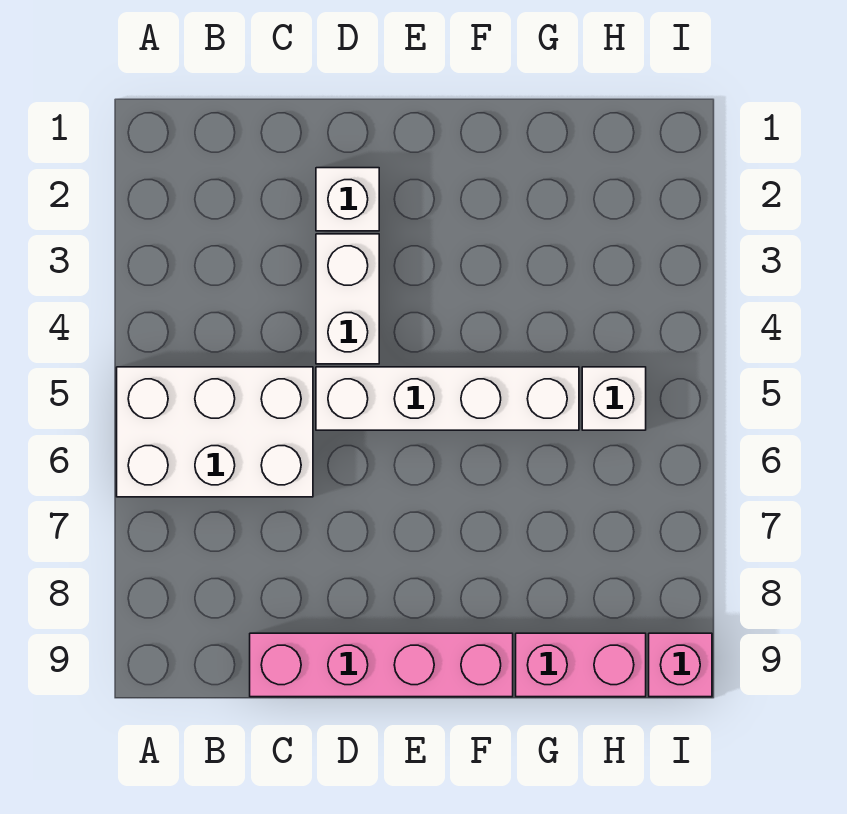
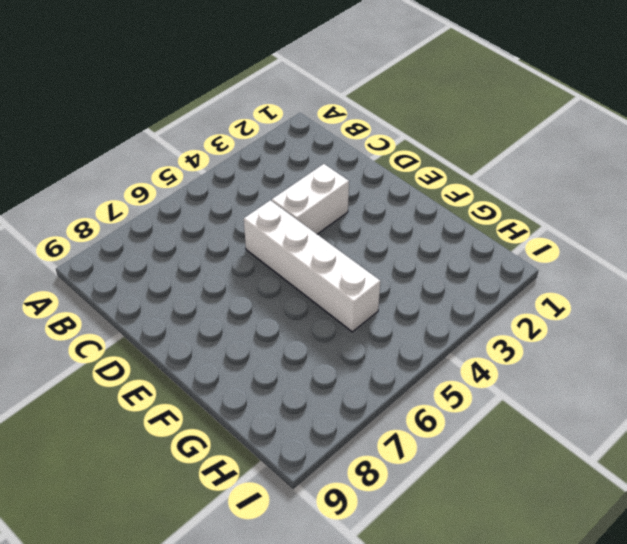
none -> white brick A5:C6 level 1
none -> pink brick C9:F9 level 1

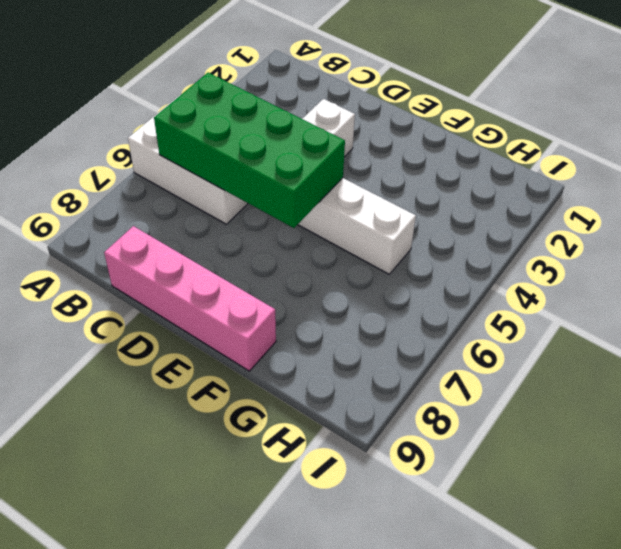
green brick B5:E6 level 2 -> none
none -> white brick D2 level 1
none -> pink brick G9:H9 level 1

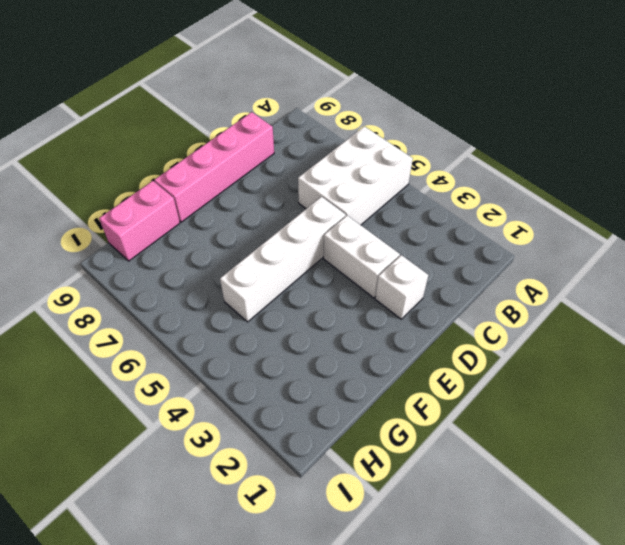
none -> white brick H5 level 1
none -> pink brick I9 level 1

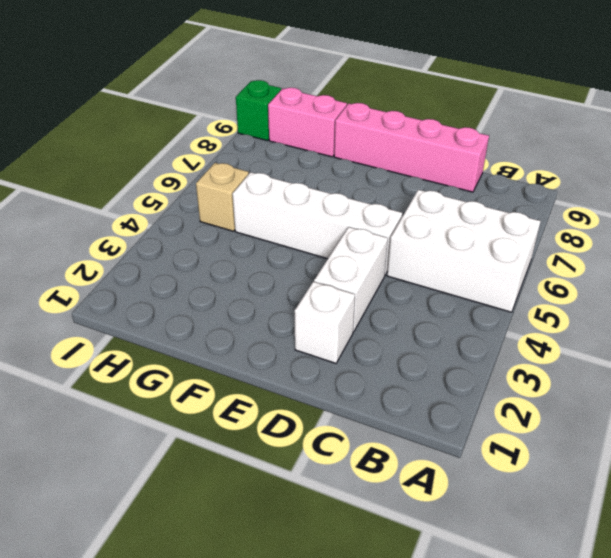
tan brick H5 level 1 -> white brick H5 level 1
green brick I9 level 1 -> pink brick I9 level 1

